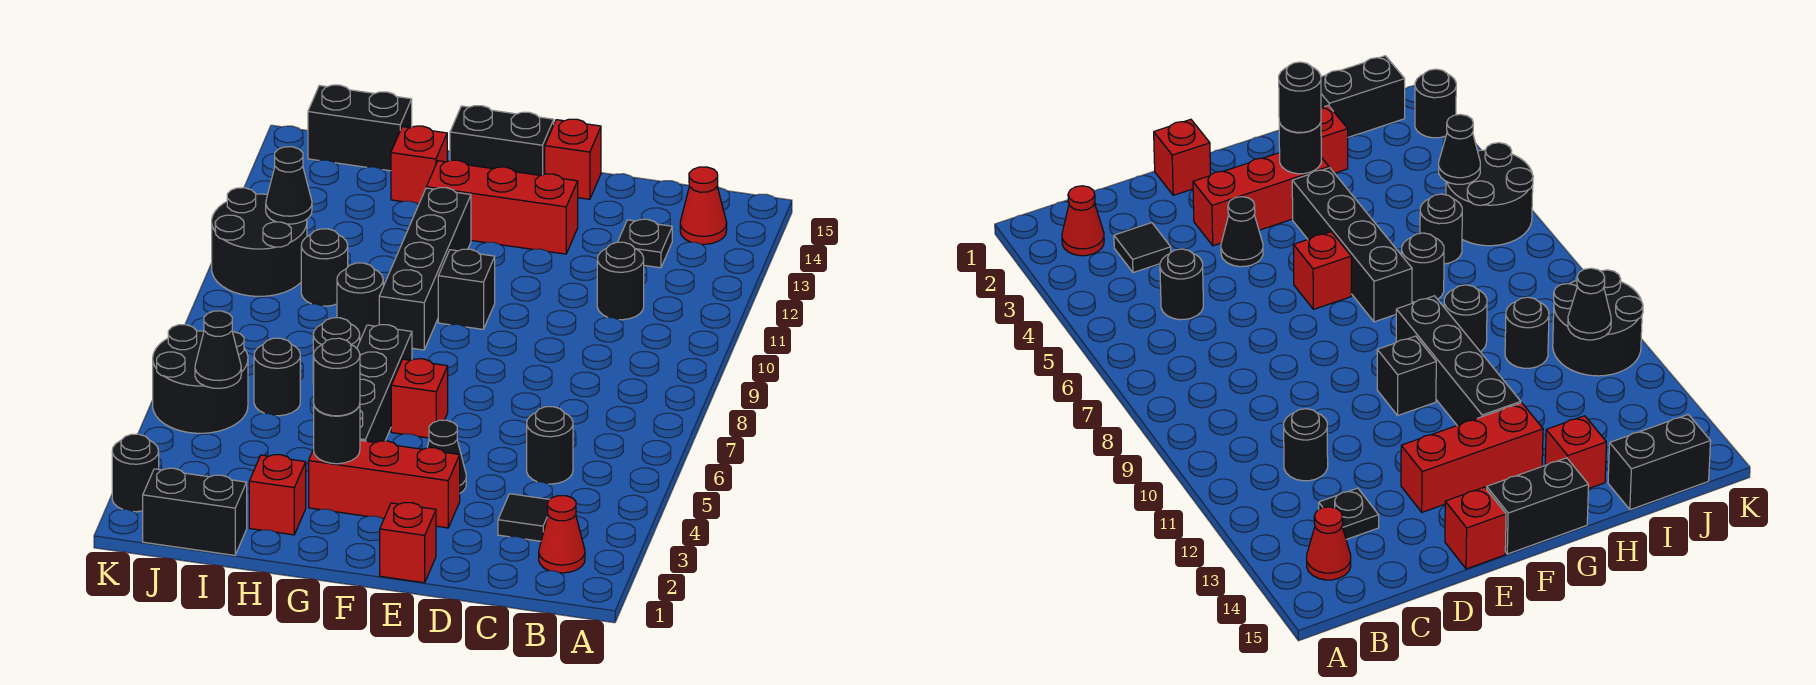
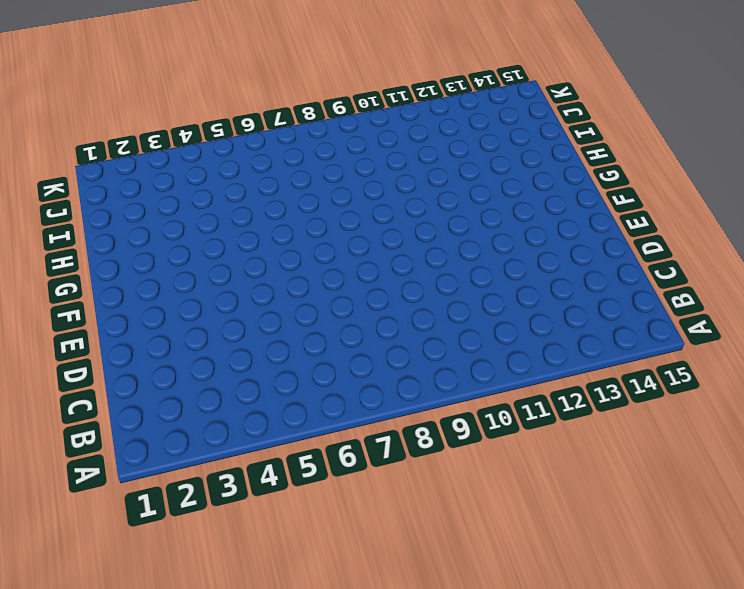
none -> red cone B2 level 1
none -> red cone B14 level 1
none -> black tile C3 level 1
none -> black round brick C5 level 1

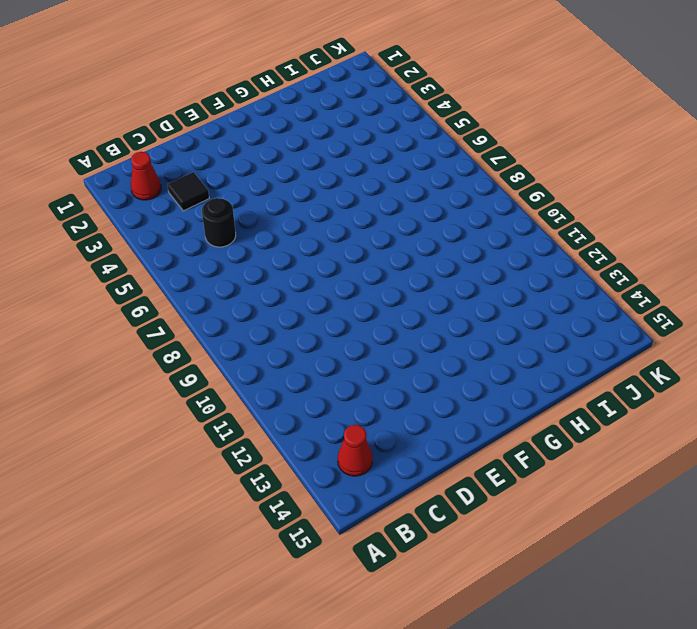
none -> black round brick C11 level 1
none -> black plate C13 level 1
none -> red brick E1 level 1
none -> red brick E3:G3 level 1

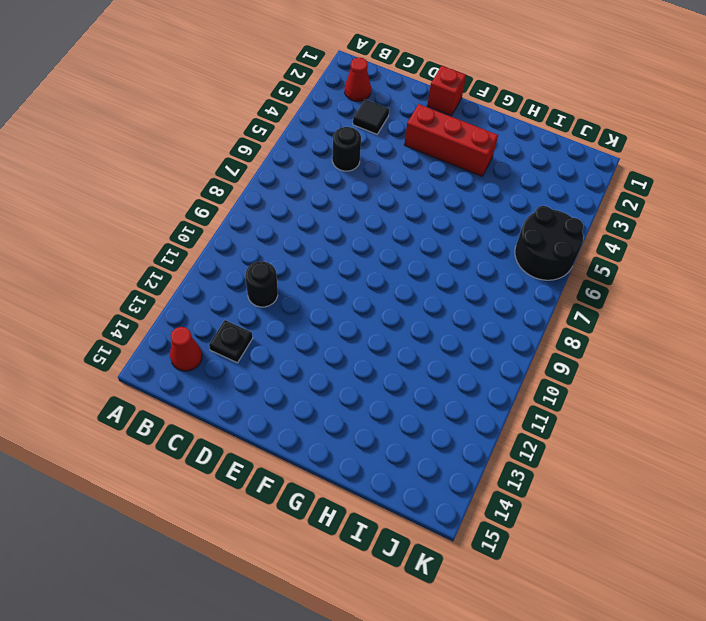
none -> black cone E4 level 1
none -> red brick E13:G13 level 1
none -> red brick E15 level 1
none -> red brick F6 level 1

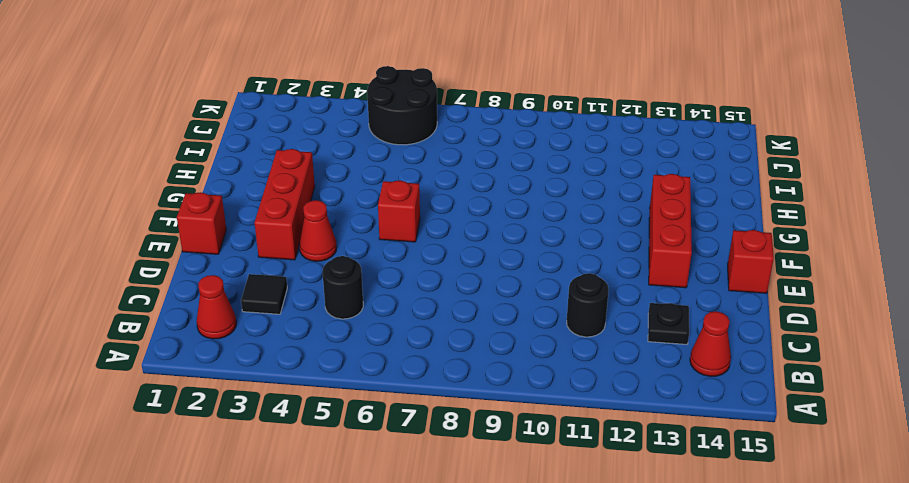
red cone E4 level 1 -> black cone E4 level 1
none -> black brick F10 level 1
none -> black brick F15:G15 level 1
none -> black brick G4:G7 level 1
none -> black brick G9:G12 level 1

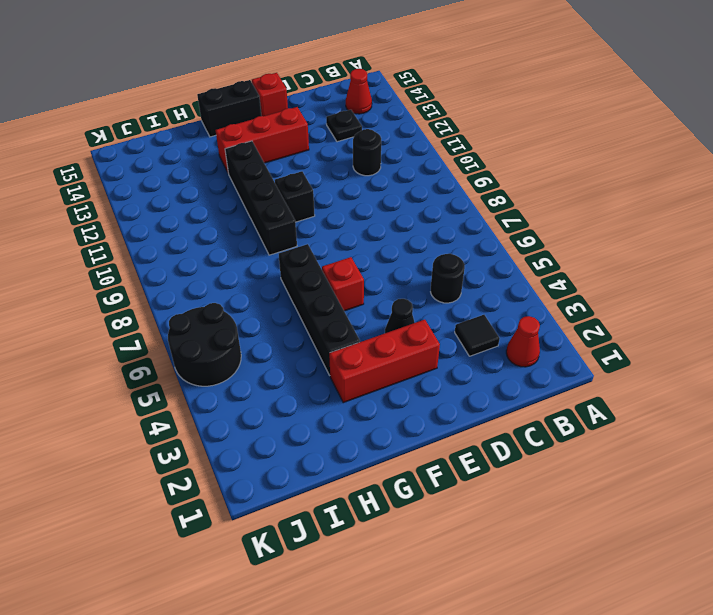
none -> red brick E1 level 1
none -> red brick H2 level 1
none -> black round brick H7 level 1
none -> black round brick H9 level 1

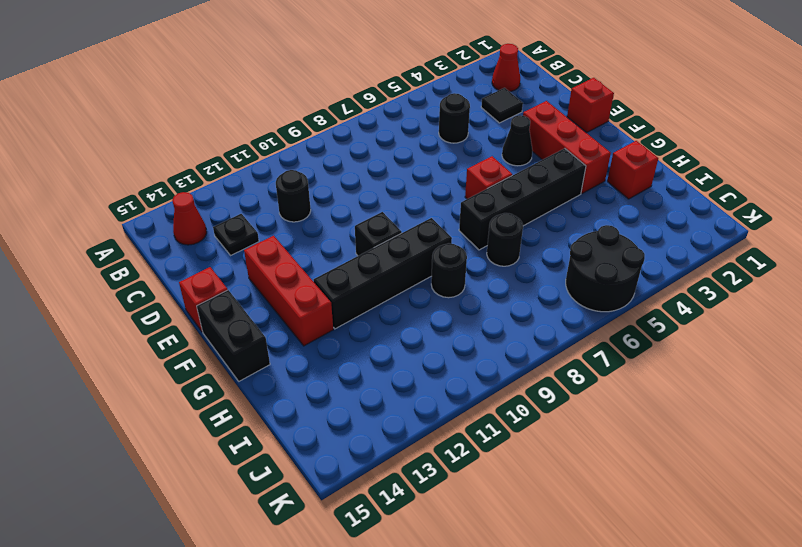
none -> red brick H14 level 1
none -> black brick I1:J1 level 1
none -> black round brick I6 level 1
none -> black round brick I10 level 1

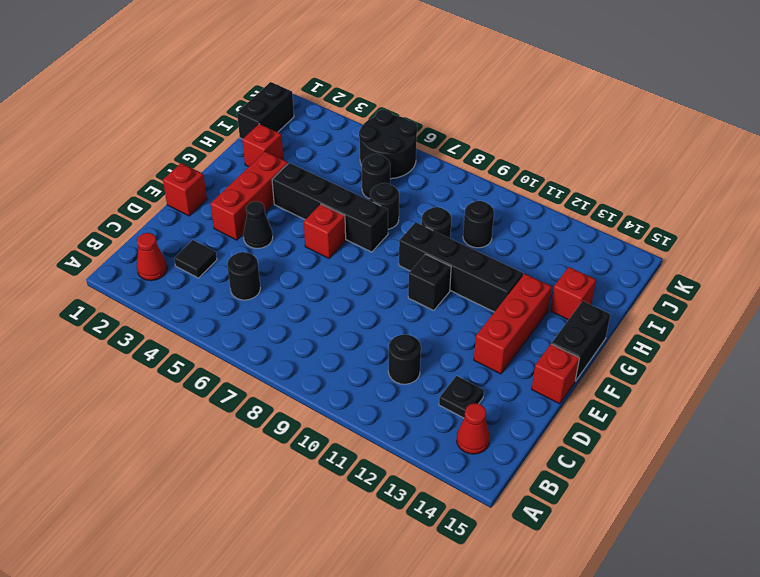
none -> black brick I15:J15 level 1
none -> black round brick J10:K11 level 1
none -> black round brick K2 level 1
none -> black round brick G3 level 2

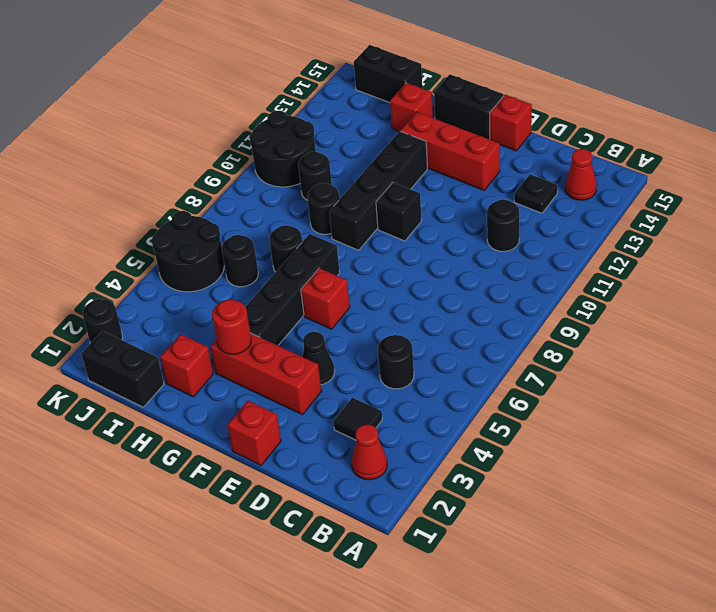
red round brick G3 level 2 -> black round brick G3 level 2
none -> black cone J5 level 2
none -> black cone J11 level 2
none -> black round brick G3 level 3

